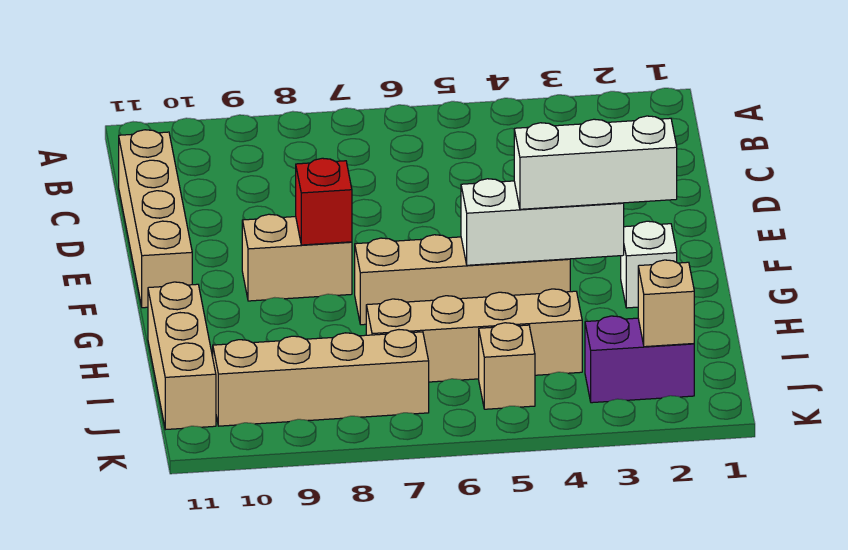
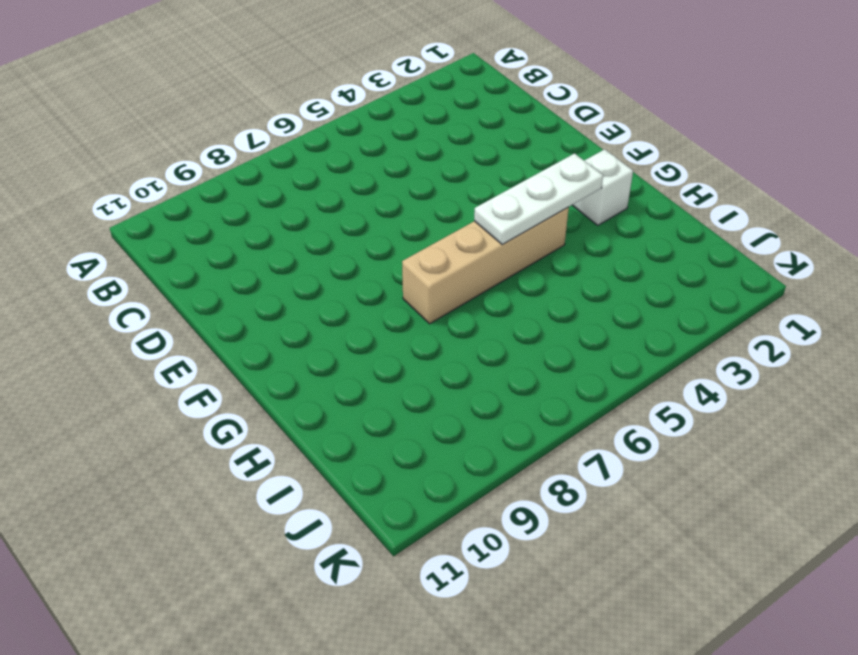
white plate G3:G5 level 2 -> white brick G3:G5 level 2
none -> tan brick C11:F11 level 1
none -> tan brick F8:F9 level 1
none -> tan brick H11:J11 level 1

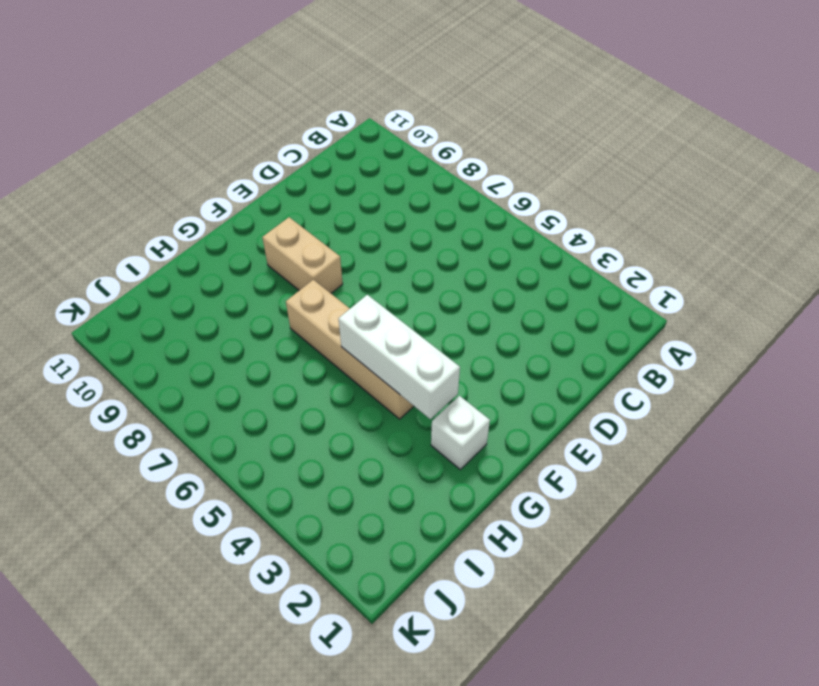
none -> tan brick C11:F11 level 1
none -> tan brick H11:J11 level 1
none -> tan brick I4:I7 level 1

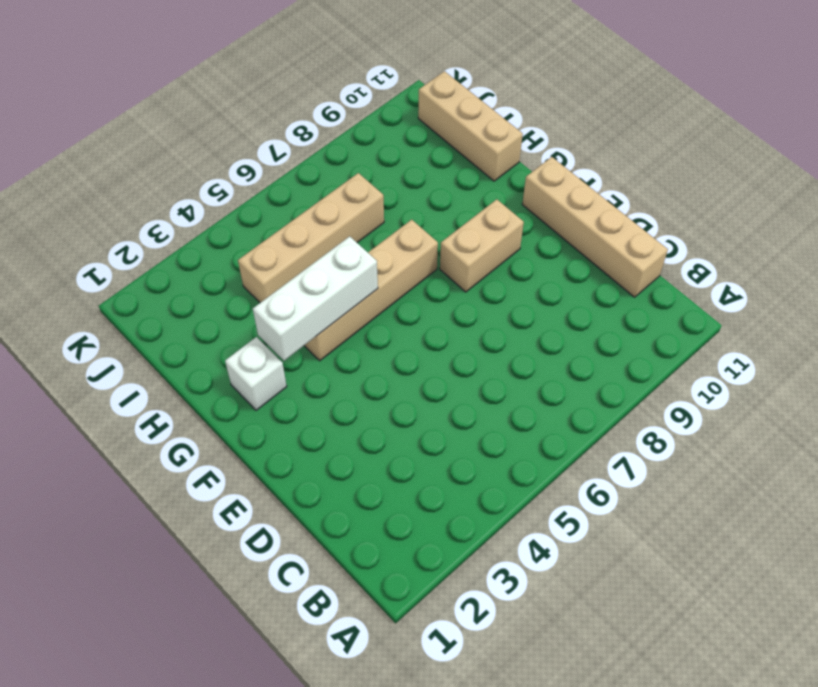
none -> purple brick J2:J3 level 1
none -> tan brick J5 level 1
none -> tan brick J7:J10 level 1

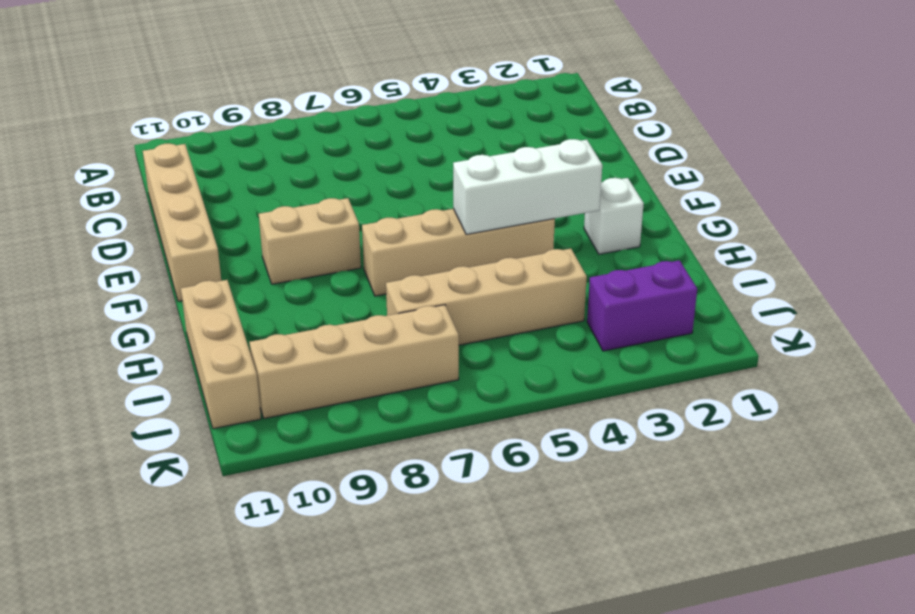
none -> tan brick J5 level 1
none -> red brick F8 level 2
none -> tan brick J2 level 2

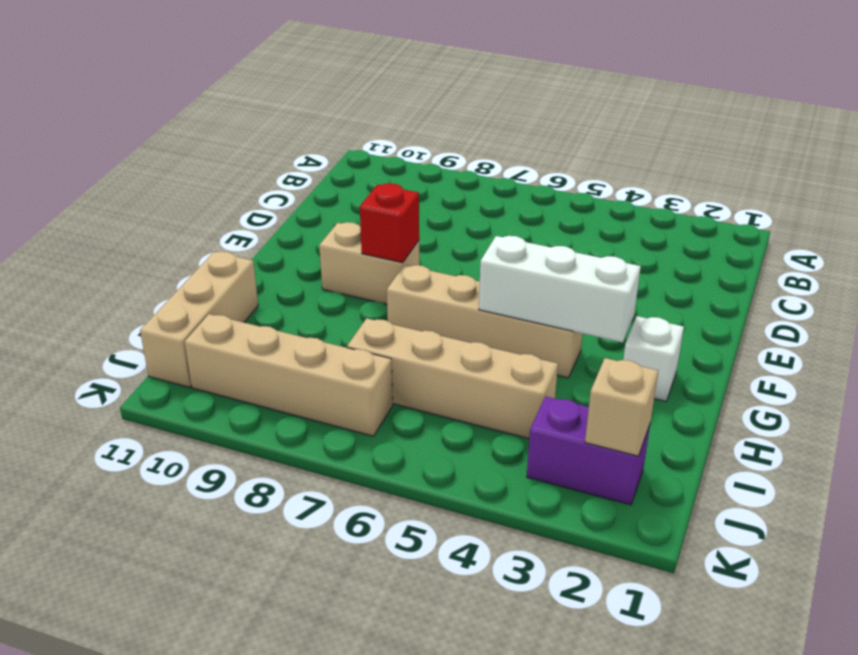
none -> tan brick C11:F11 level 1
none -> tan brick J5 level 1
none -> white brick G2:G4 level 3

